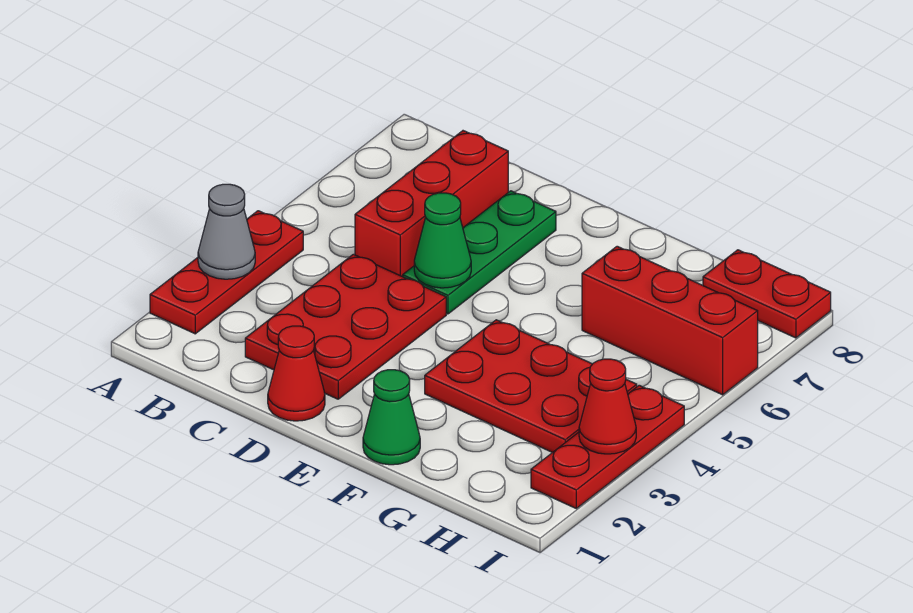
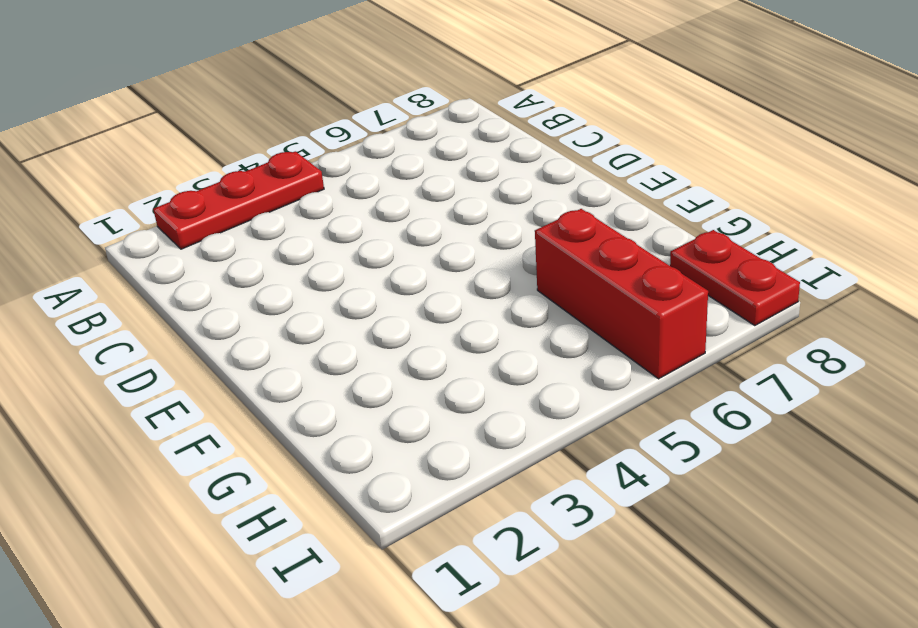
none -> red plate C2:D4 level 1
none -> red brick C5:C7 level 1
none -> red cone D1 level 1

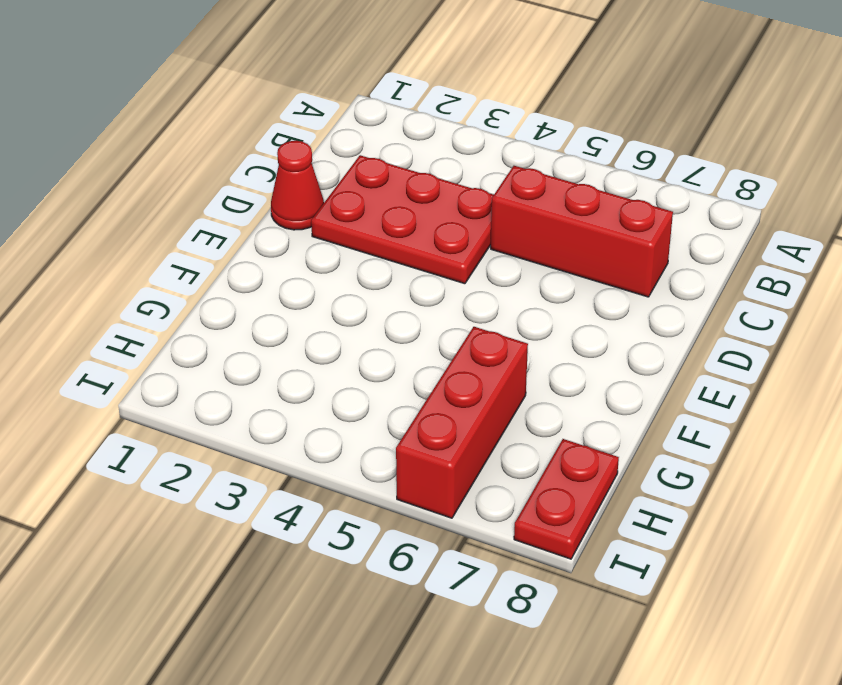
none -> red plate A2:A4 level 1
none -> green plate D5:D7 level 1
none -> green cone F1 level 1

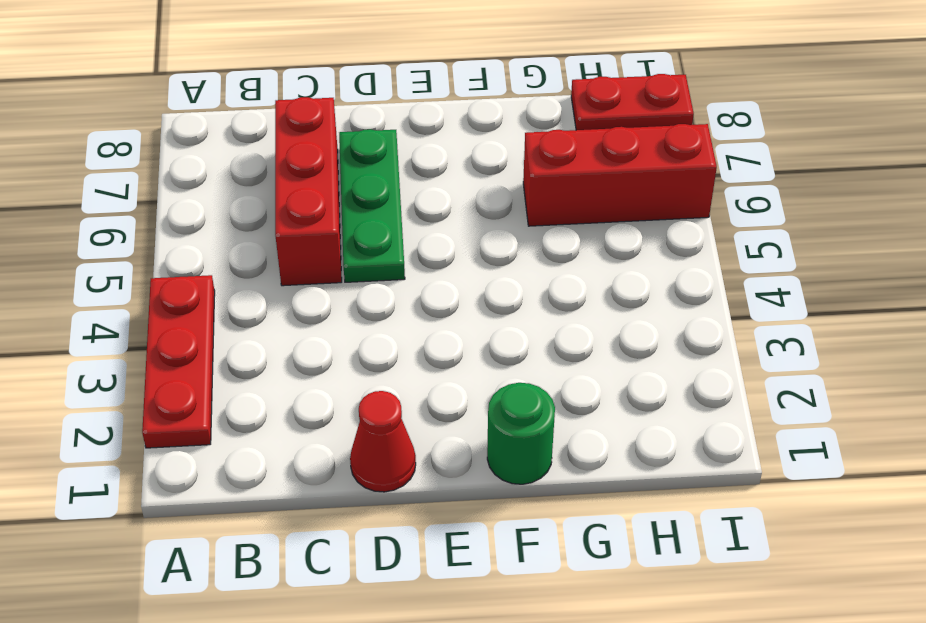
green round brick F1 level 1 -> green cone F1 level 1
none -> red plate C2:D4 level 1
none -> red plate F3:H4 level 1
none -> red plate I2:I4 level 1

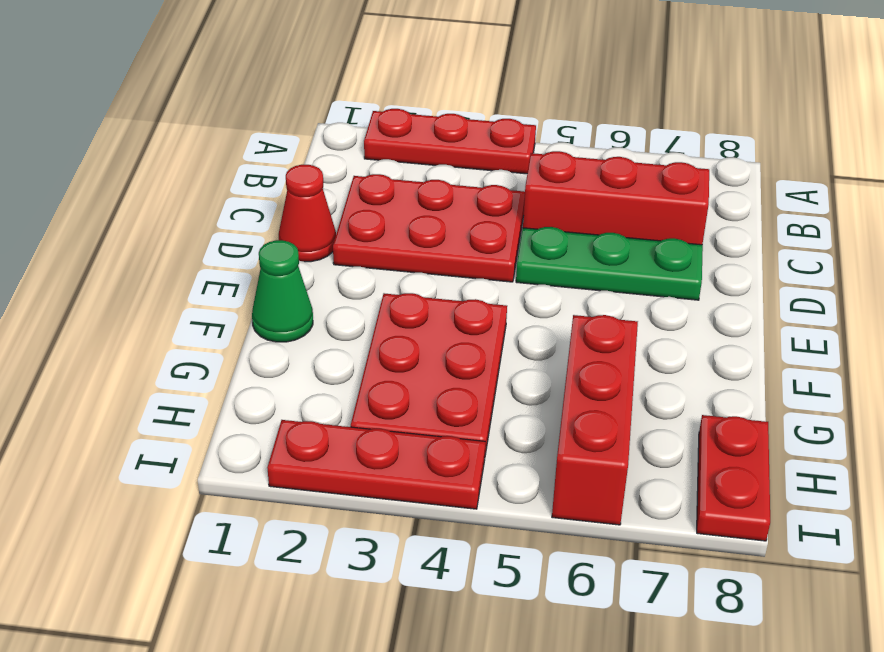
none -> grey cone A3 level 2
none -> green cone D5 level 2
none -> red cone I3 level 2

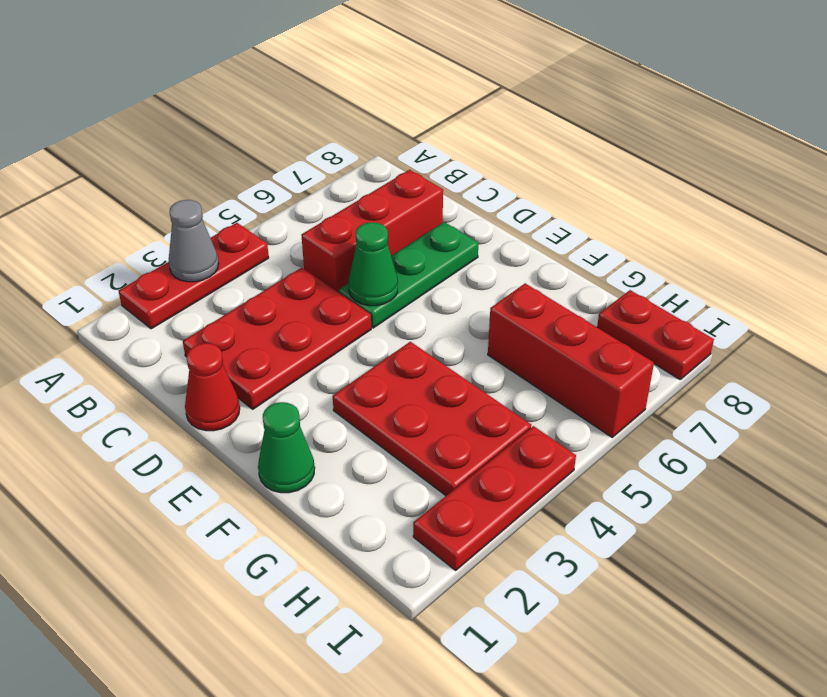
none -> red cone I3 level 2

